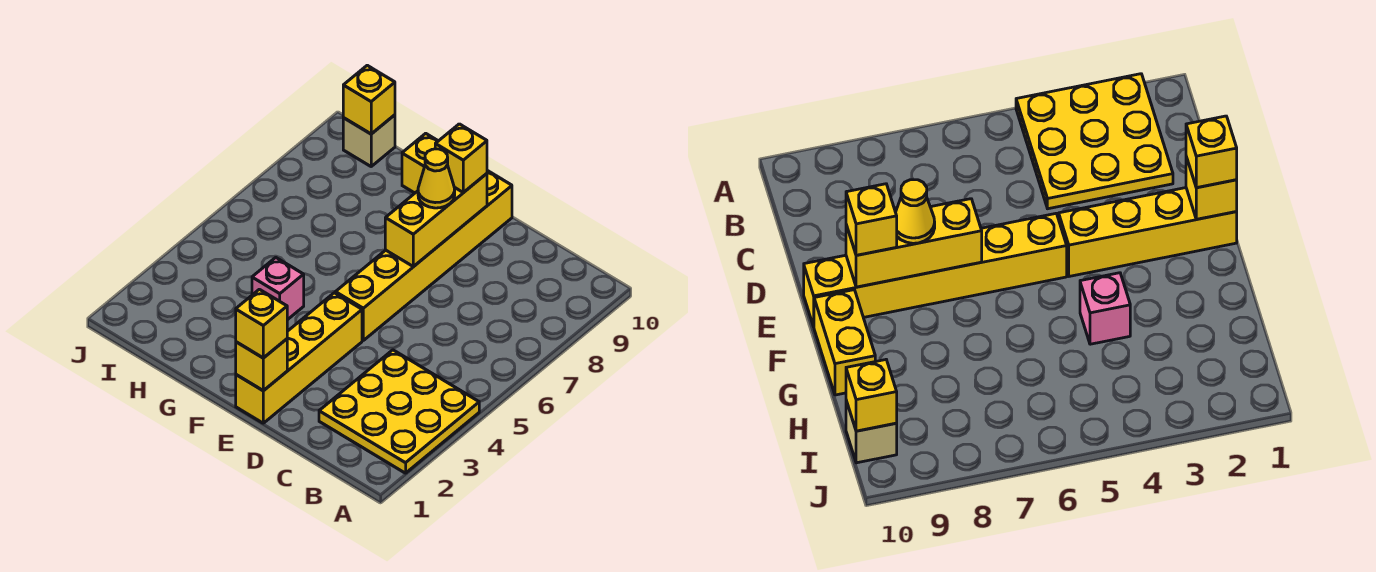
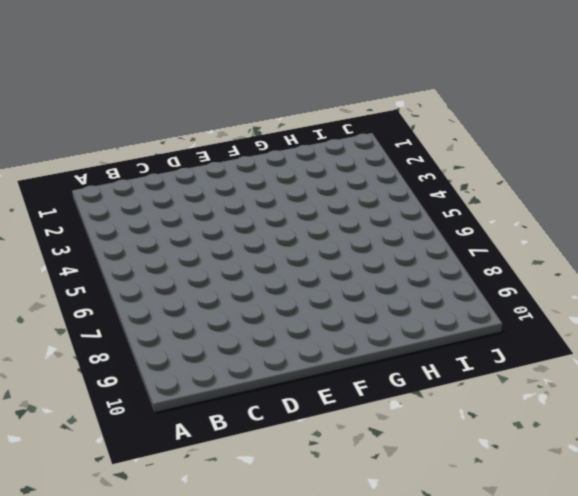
none -> yellow plate A2:C4 level 1
none -> yellow brick E1:E4 level 1
none -> yellow brick E5:E10 level 1

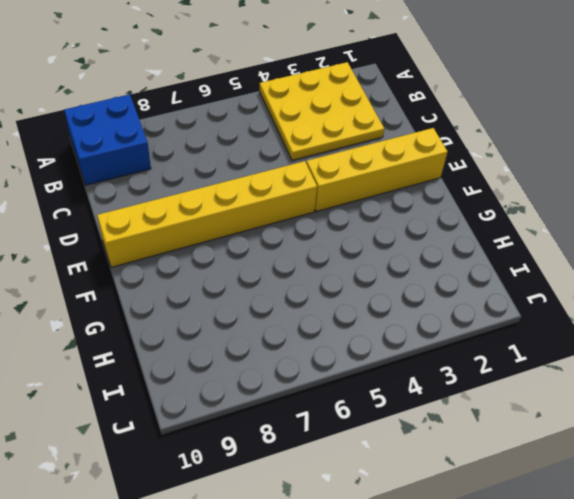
blue brick A9:B10 level 1 -> none
none -> yellow brick F10:G10 level 1
none -> pink brick G4 level 1
none -> tan brick I10 level 1

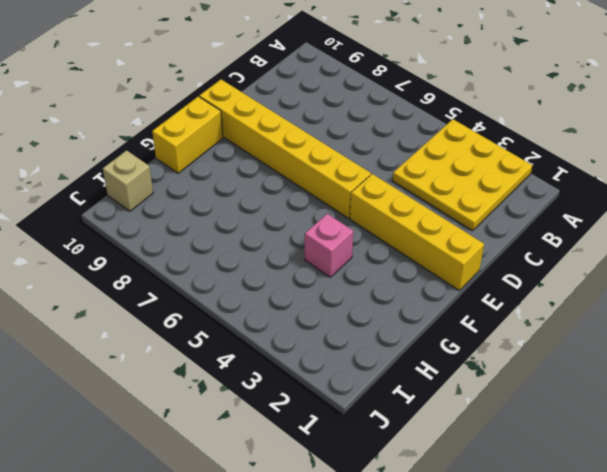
none -> yellow brick E1 level 2
none -> yellow brick E7:E9 level 2
none -> yellow brick I10 level 2

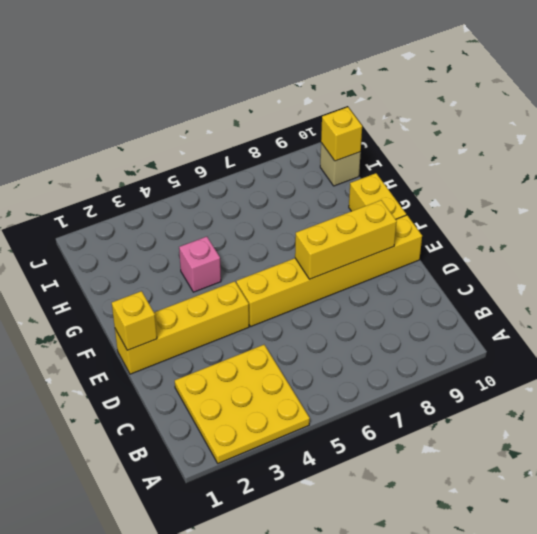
none -> yellow brick E1 level 3
none -> yellow cone E8 level 3
none -> yellow brick E9 level 3

